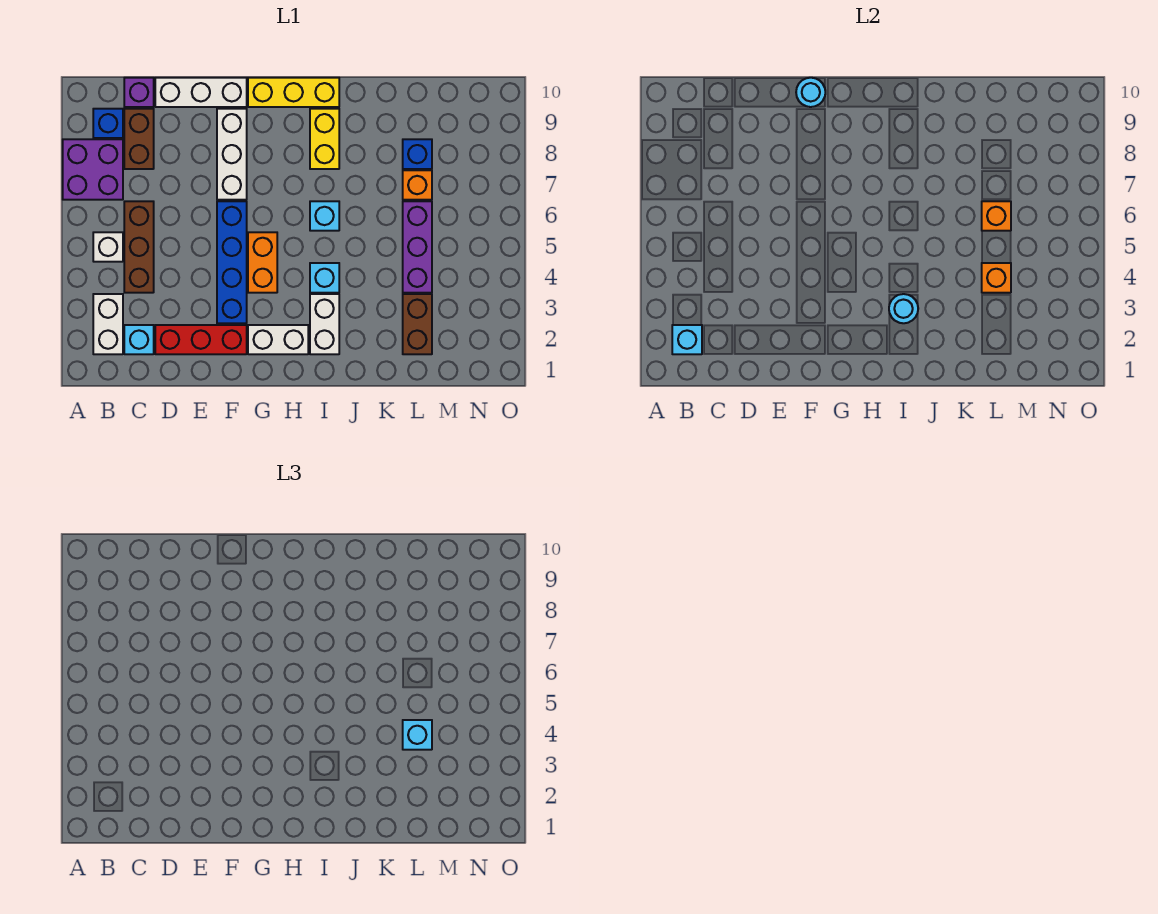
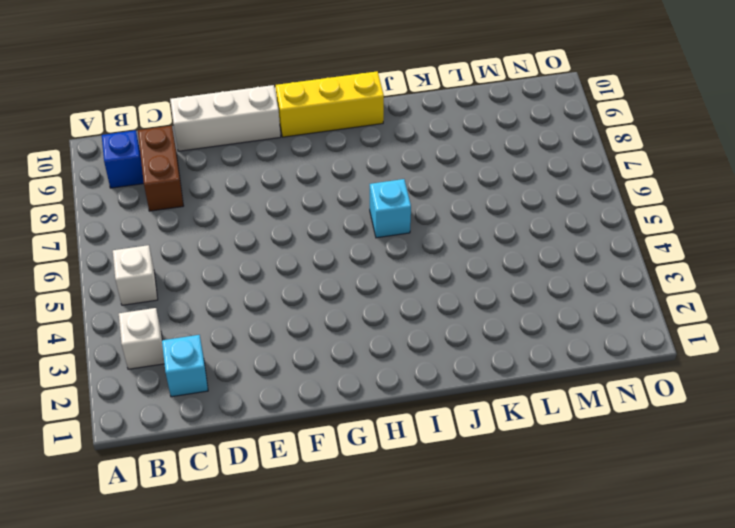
white brick B3 level 1 -> white brick B2:B3 level 1
none -> purple brick A7:B8 level 1
none -> brown brick C4:C6 level 1
none -> purple brick C10 level 1

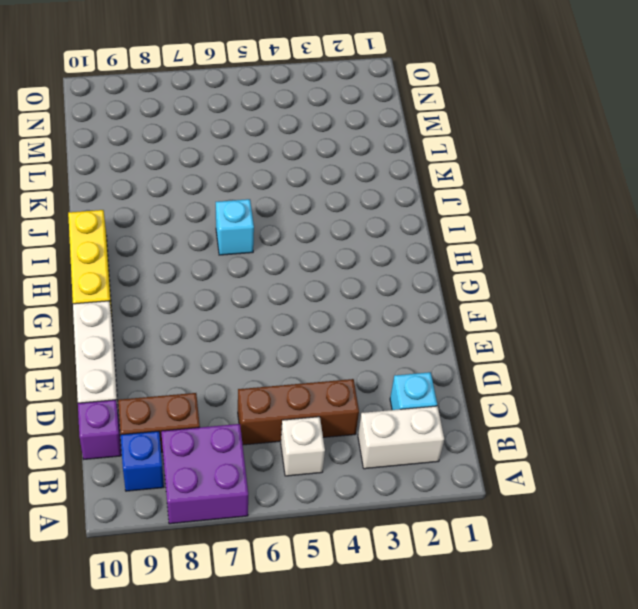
none -> red brick D2:F2 level 1
none -> blue brick F3:F6 level 1
none -> white brick F7:F9 level 1

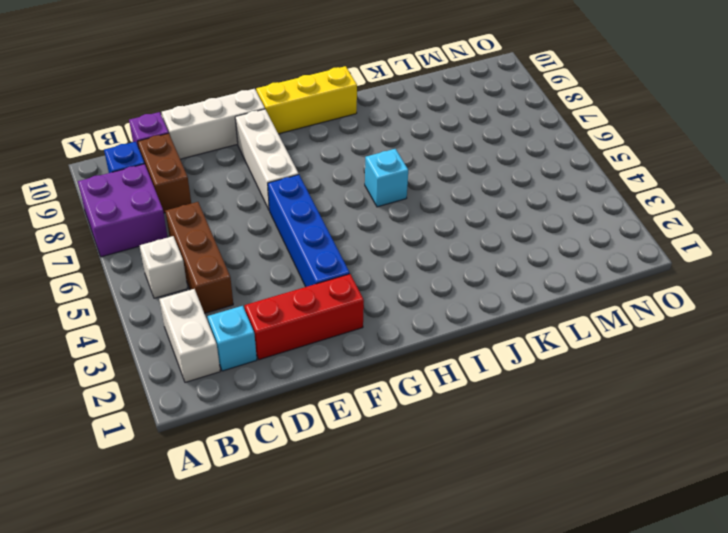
none -> white brick G2:H2 level 1
none -> orange brick G4:G5 level 1
none -> white brick I2:I3 level 1

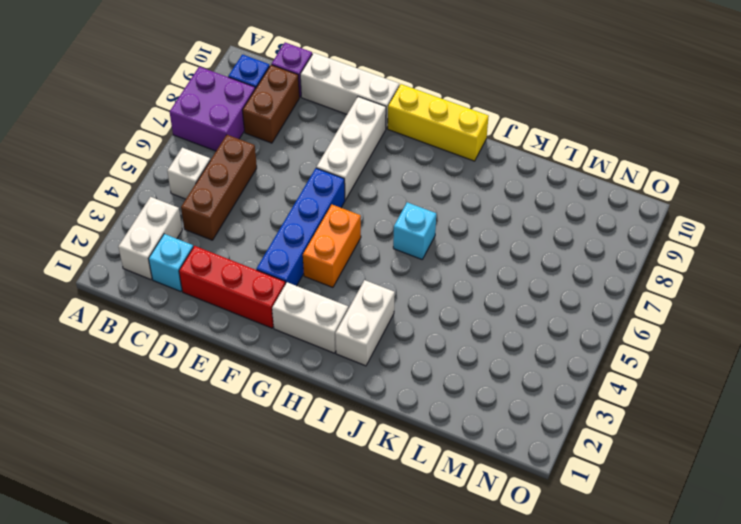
none -> cyan brick I4 level 1
none -> yellow brick I8:I9 level 1
none -> brown brick L2:L3 level 1

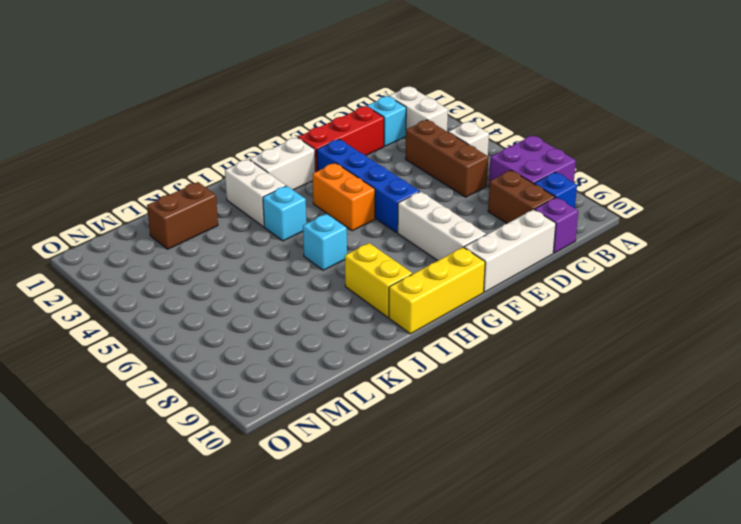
brown brick K2:L2 level 1 -> brown brick L2:L3 level 1
none -> purple brick L4:L6 level 1
none -> orange brick L7 level 1
none -> blue brick L8 level 1

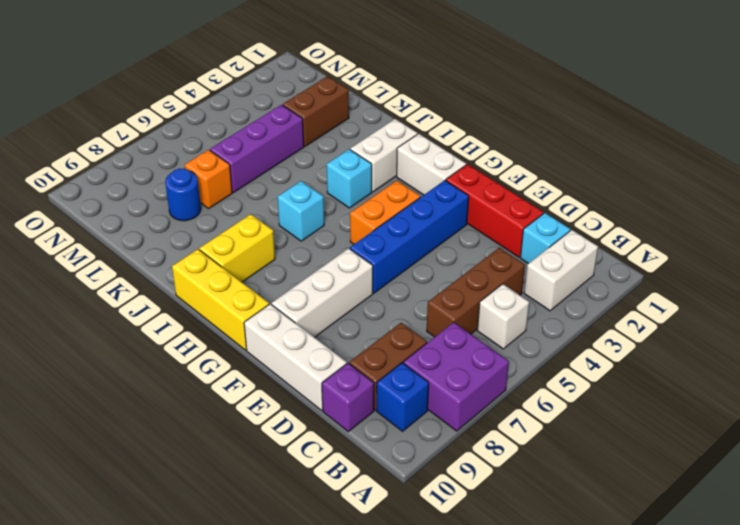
blue round brick L8 level 1 -> blue brick L8 level 1
none -> cyan brick B2 level 2
none -> cyan round brick F10 level 2
none -> cyan round brick I3 level 2

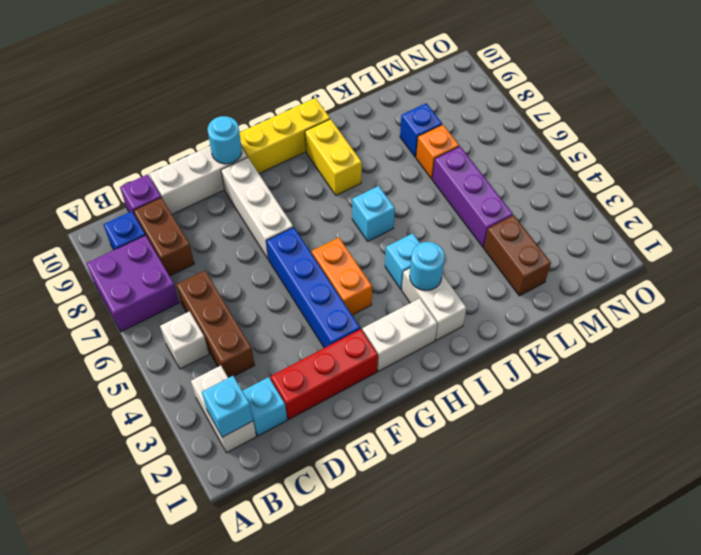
none -> orange brick L4 level 2
none -> orange brick L6 level 2
none -> cyan brick L4 level 3

